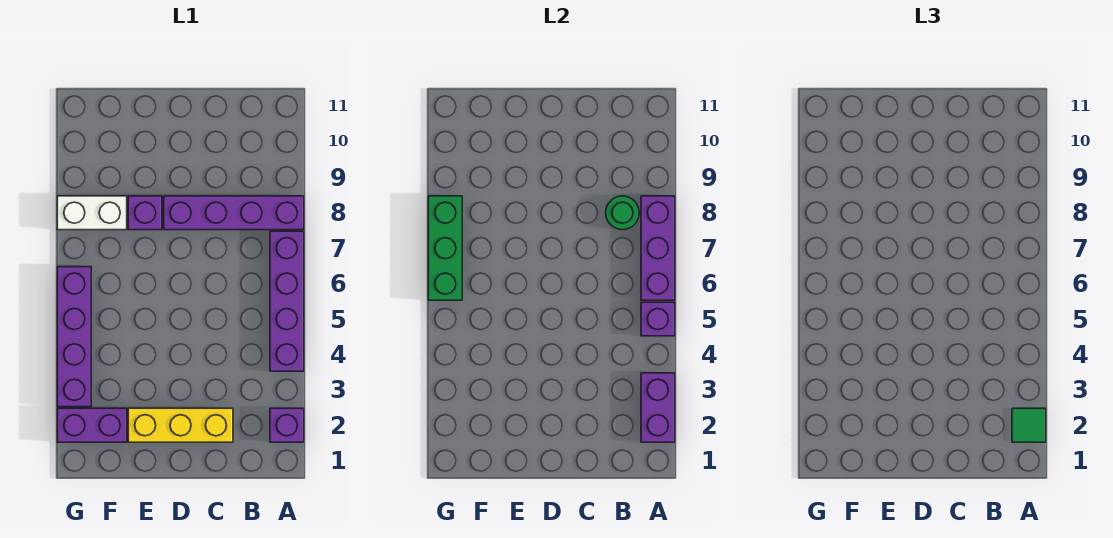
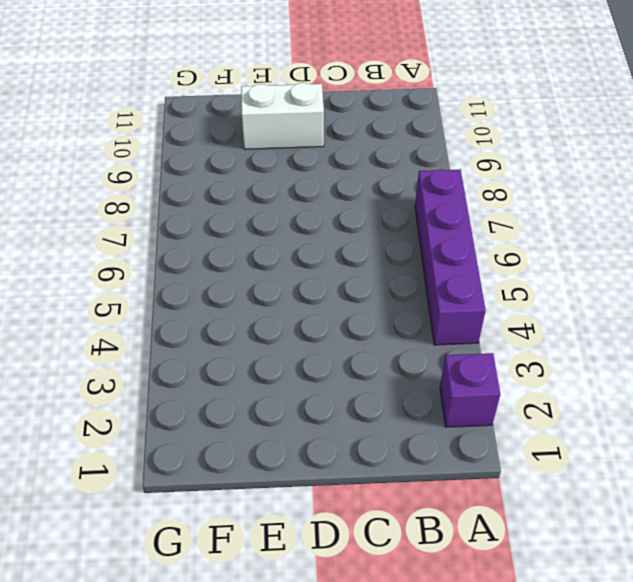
white brick D10:E10 level 1 -> white brick F8:G8 level 1
none -> purple brick A8:D8 level 1
none -> yellow brick C2:E2 level 1
none -> purple brick E8 level 1

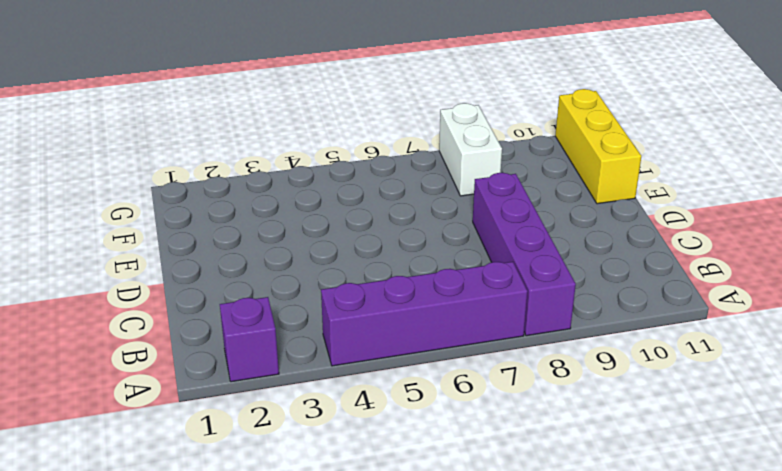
yellow brick E11:G11 level 1 -> yellow brick C2:E2 level 1
none -> purple brick E8 level 1
none -> purple brick F2:G2 level 1
none -> purple brick G3:G6 level 1

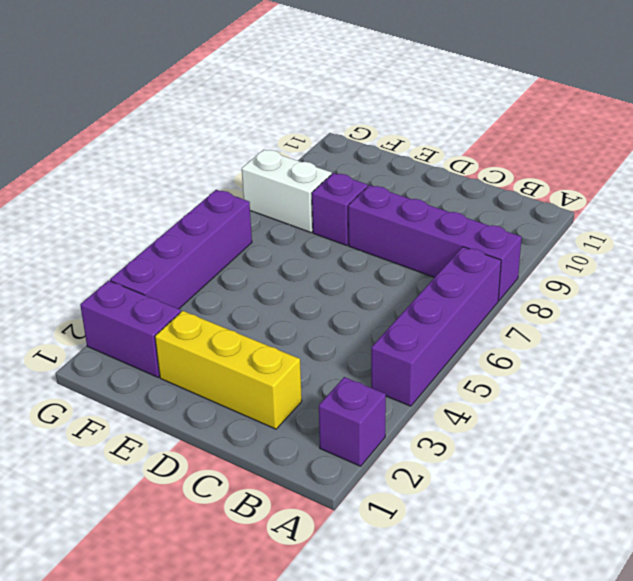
none -> purple brick A2:A3 level 2
none -> purple brick A5 level 2
none -> purple brick A6:A8 level 2

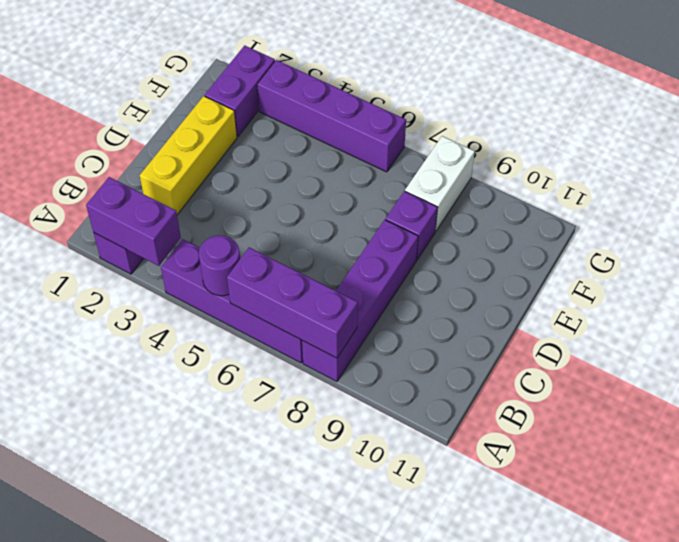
purple round brick A5 level 2 -> purple brick A5 level 2
none -> green round brick B8 level 2
none -> green brick G6:G8 level 2
none -> green tile A2 level 3

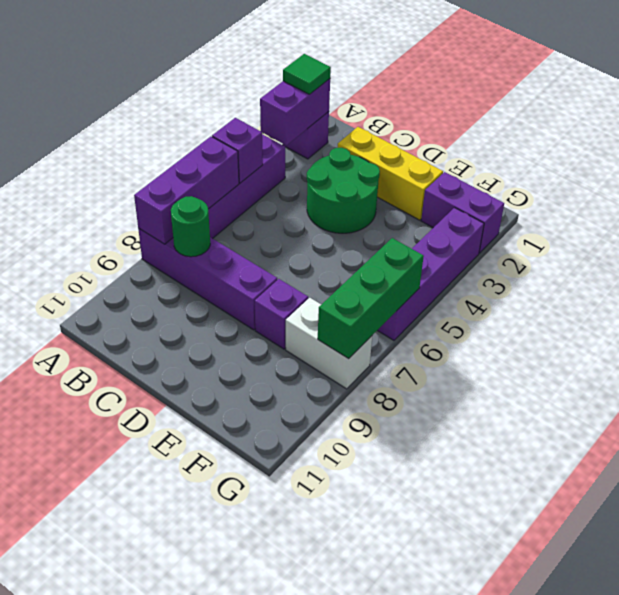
green round brick C3:D4 level 1 -> none

